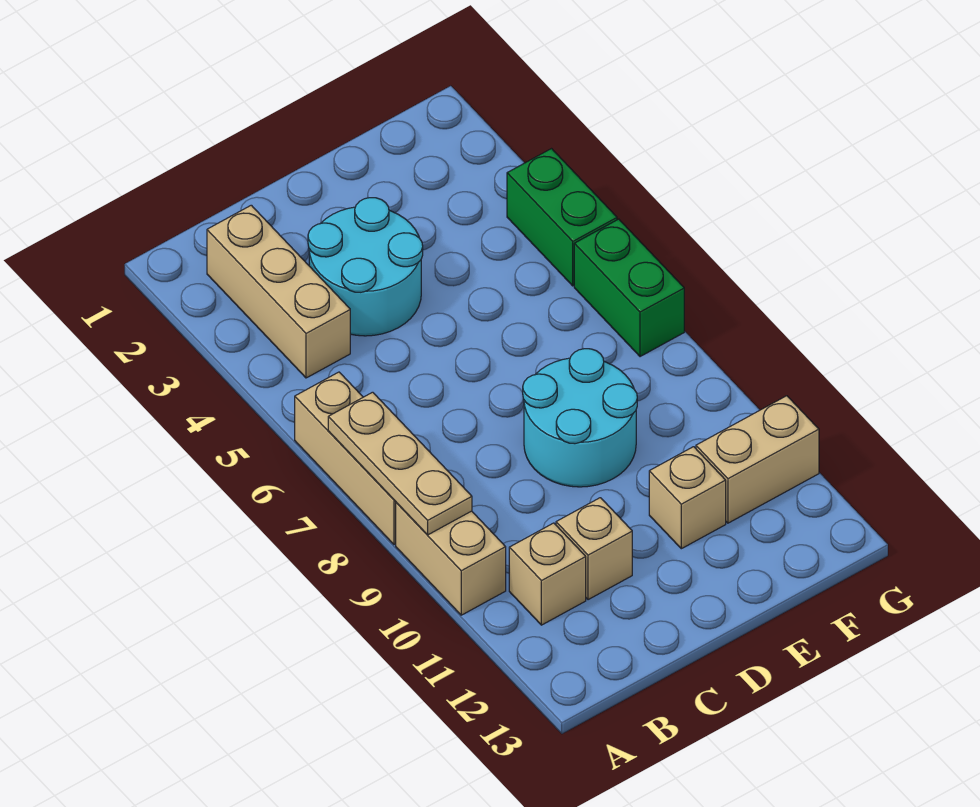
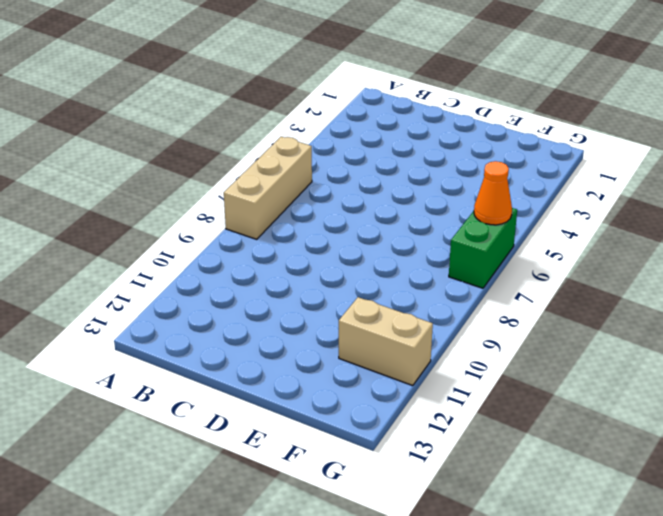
orange cone G6 level 2 -> none
none -> tan brick A9:A10 level 1
none -> tan brick B2:B4 level 1
none -> tan brick B11 level 1

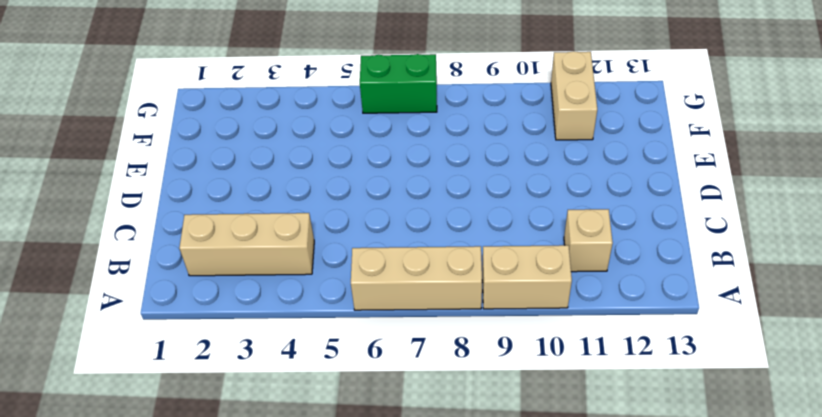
none -> cyan round brick C3:D4 level 1
none -> tan brick C11 level 1
none -> cyan round brick D8:E9 level 1

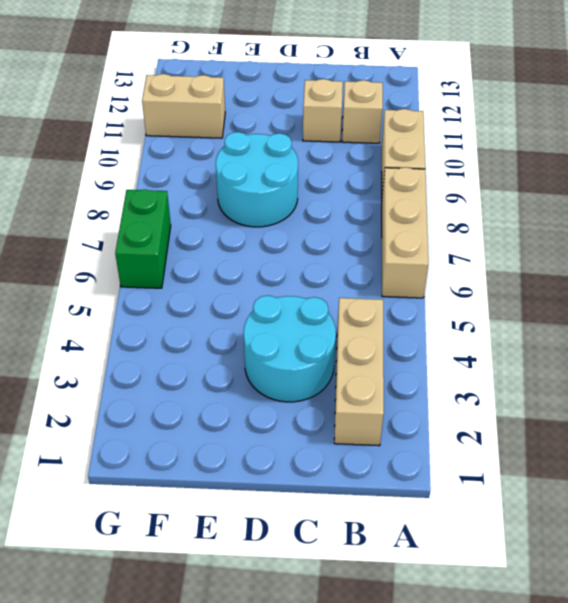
none -> tan brick E11 level 1
none -> green brick G4:G5 level 1
none -> tan plate A7:A9 level 2

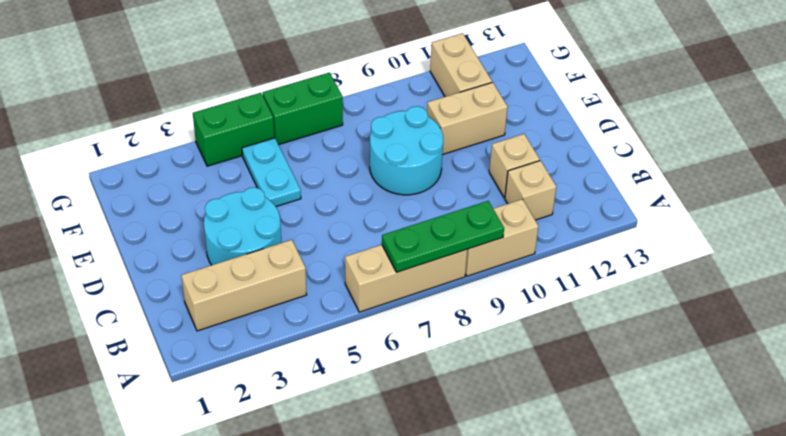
green plate A7:A9 level 2 -> tan plate A7:A9 level 2
cyan plate E5:F5 level 1 -> none
tan brick E10:E11 level 1 -> tan brick E11 level 1

